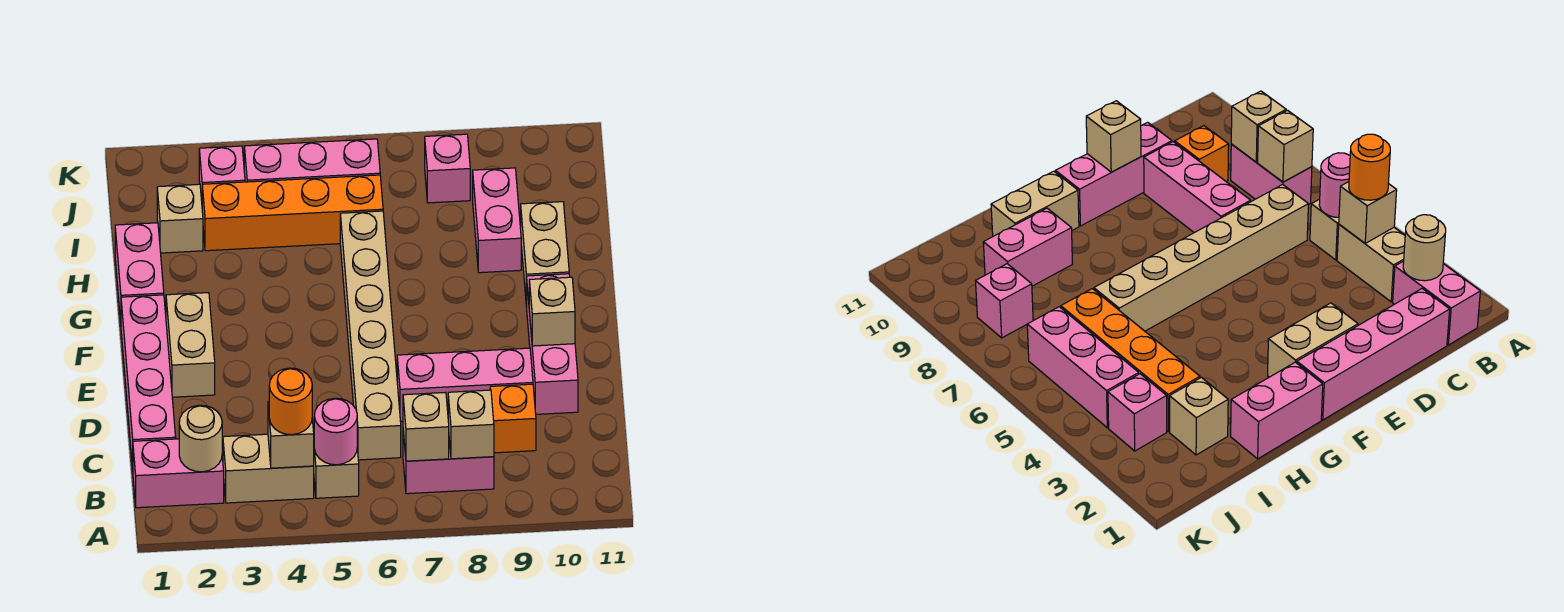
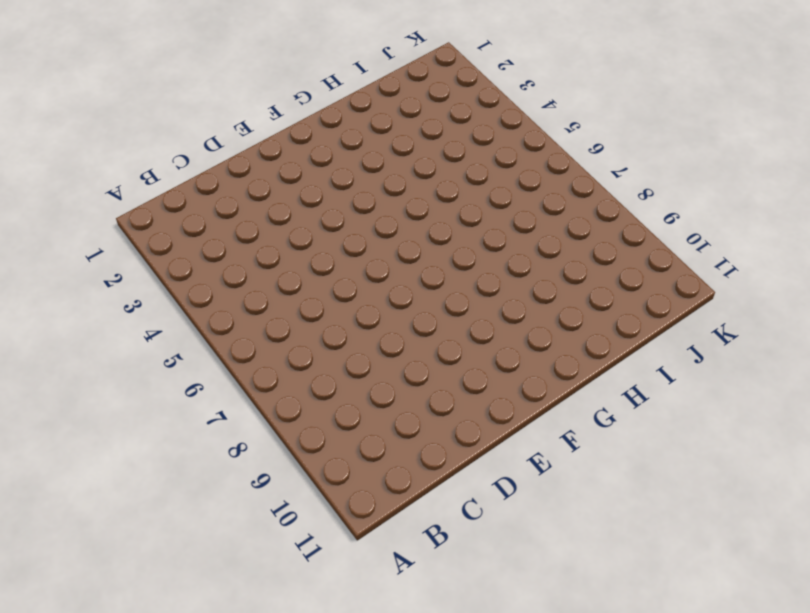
none -> pink brick B1:B2 level 1
none -> tan brick B3:B4 level 1
none -> tan brick B5 level 1

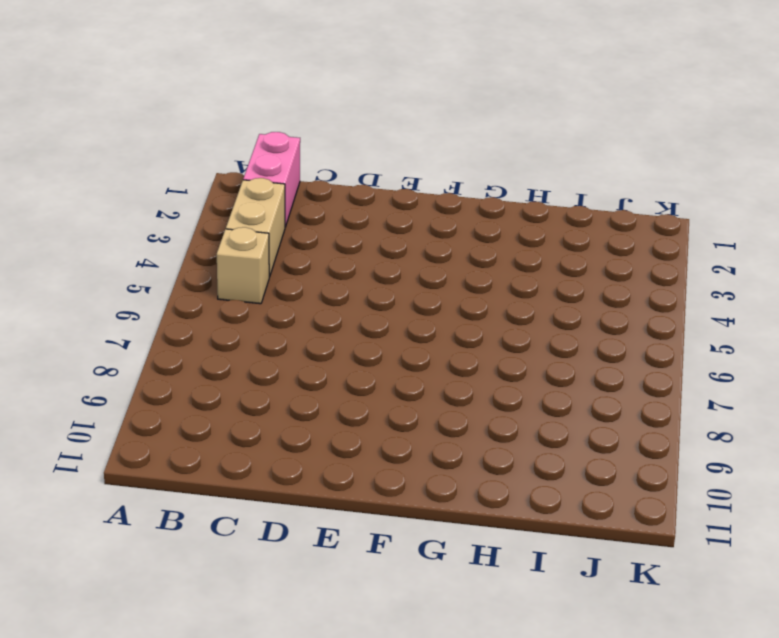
none -> pink brick B7:B8 level 1
none -> pink brick C1:F1 level 1
none -> tan brick C6:H6 level 1

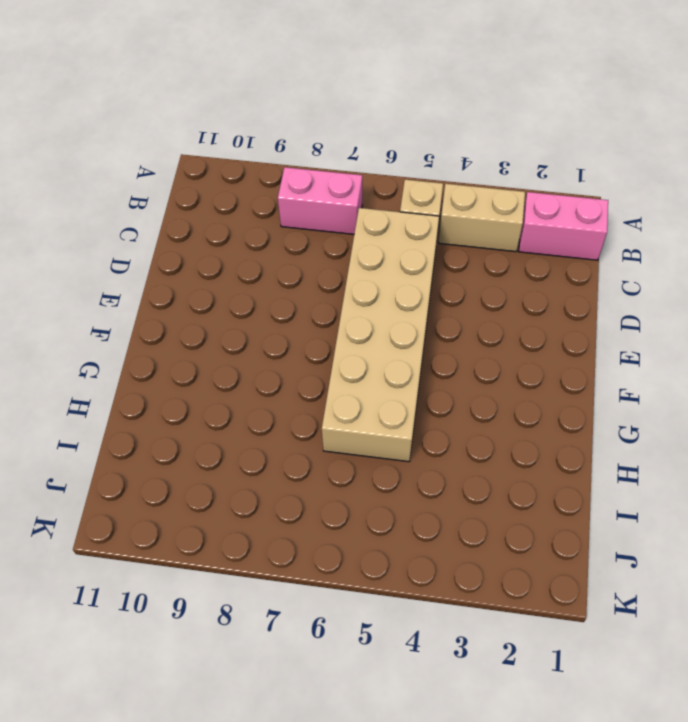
tan brick C5:H6 level 1 -> tan brick C6:H6 level 1
none -> pink brick C1:F1 level 1
none -> orange brick C9 level 1
none -> pink brick D7:D9 level 1

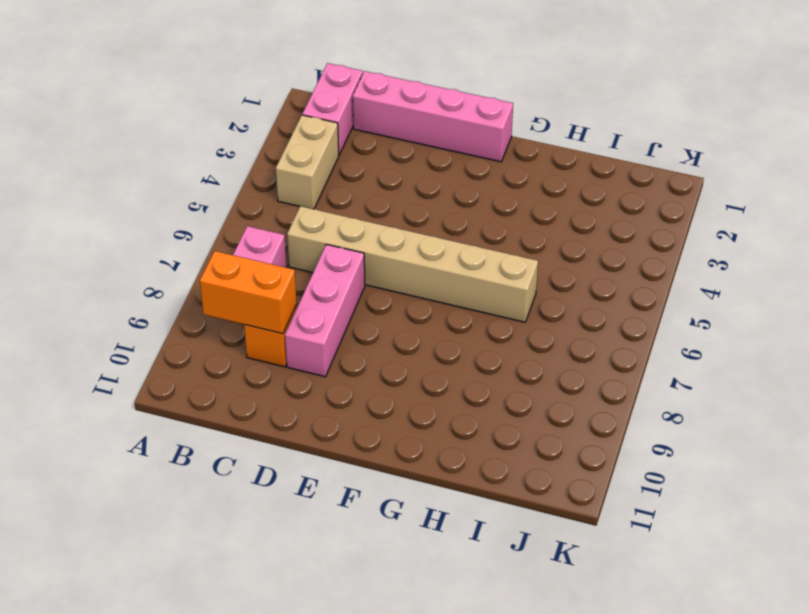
orange brick B9:C9 level 2 -> none
none -> tan brick B5 level 1
none -> pink brick D10:F10 level 1
none -> tan brick E2:F2 level 1

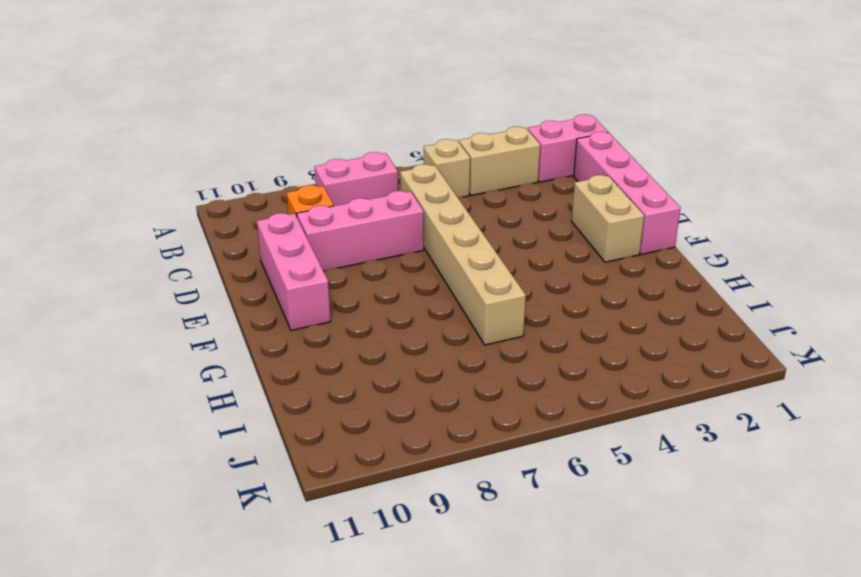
none -> pink brick G1:H1 level 1
none -> tan brick G10:H10 level 1
none -> pink brick H9:I9 level 1

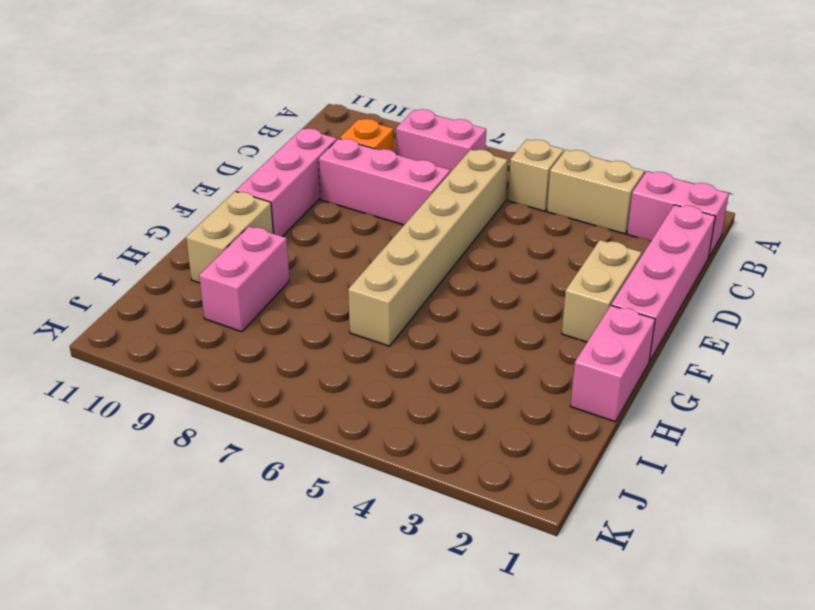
none -> tan brick I2 level 1
none -> orange brick I3:I6 level 1
none -> pink brick J3 level 1

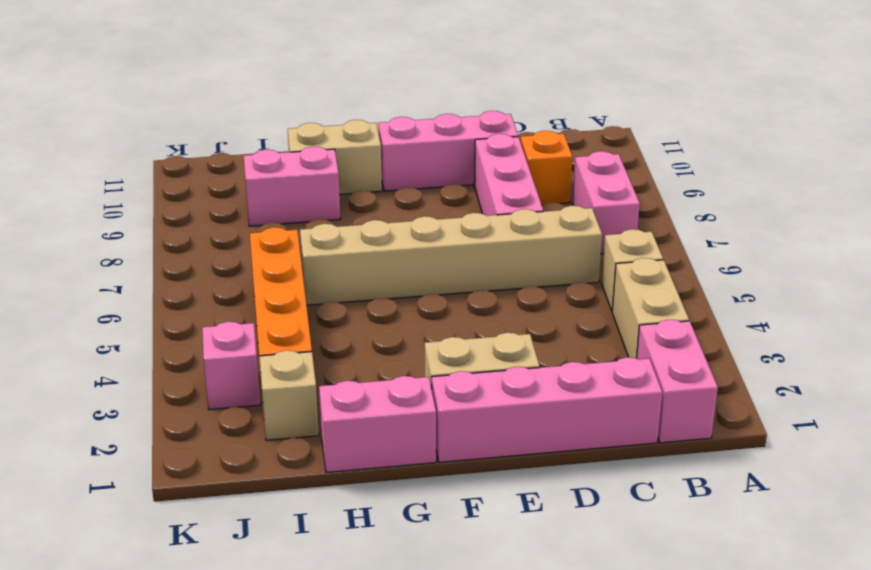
none -> pink brick J4:J6 level 1
none -> pink brick J8 level 1
none -> tan round brick B2 level 2

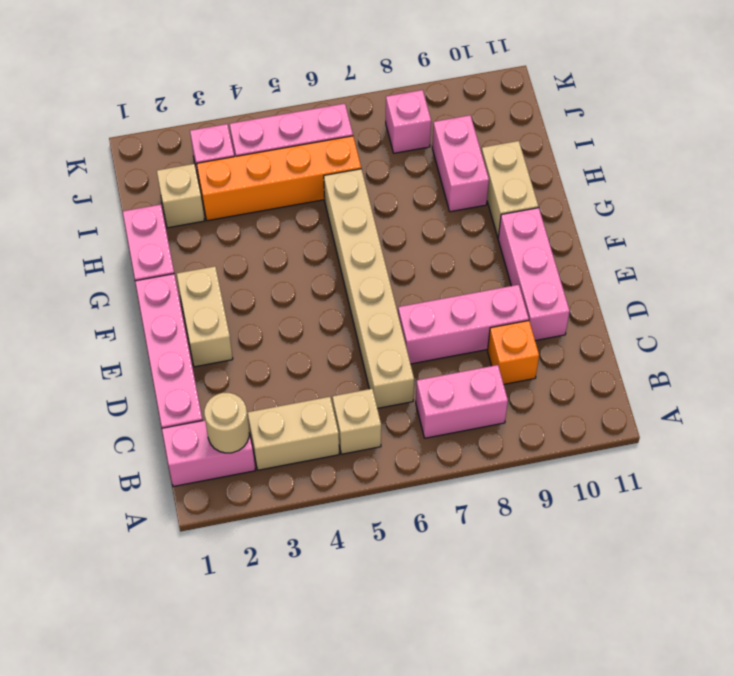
none -> tan brick B4 level 2
none -> pink round brick B5 level 2
none -> tan brick B7 level 2

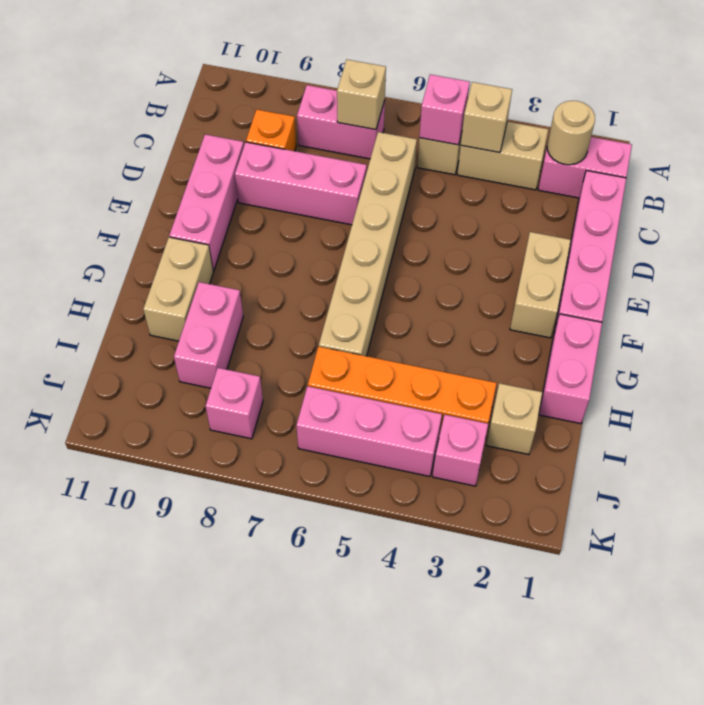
pink brick B5 level 2 -> pink round brick B5 level 2
none -> tan brick B8 level 2
none -> tan brick E10 level 2
none -> orange round brick B4 level 3

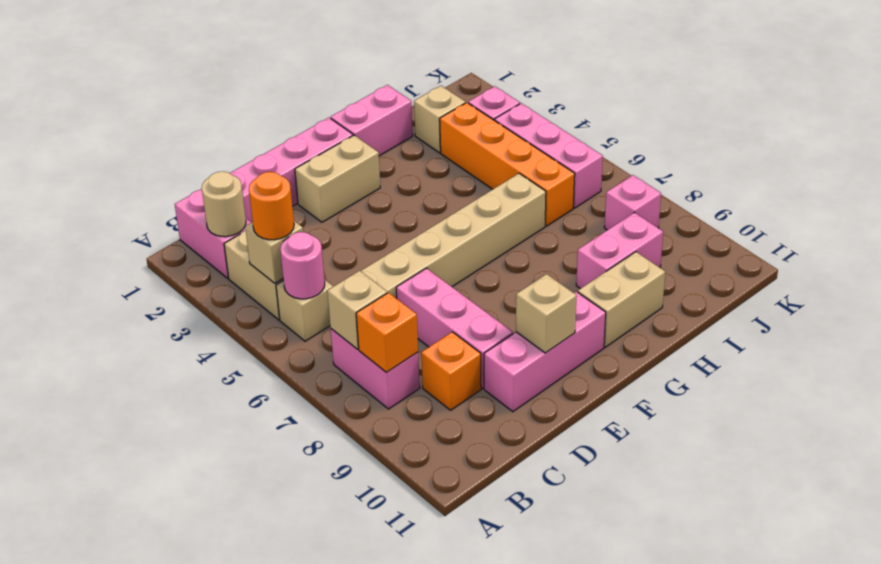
orange brick B8 level 2 -> tan brick B8 level 2

